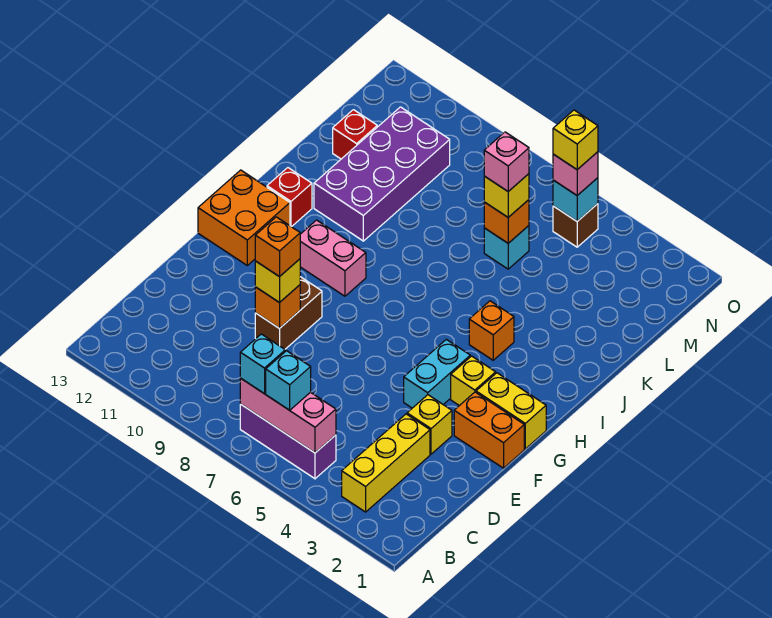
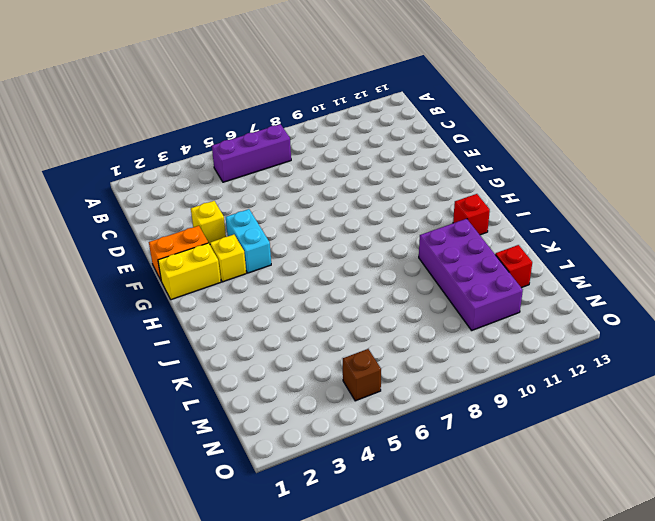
none -> yellow brick B3:D3 level 1
none -> brown brick E9:F9 level 1
none -> orange brick G12:H13 level 1

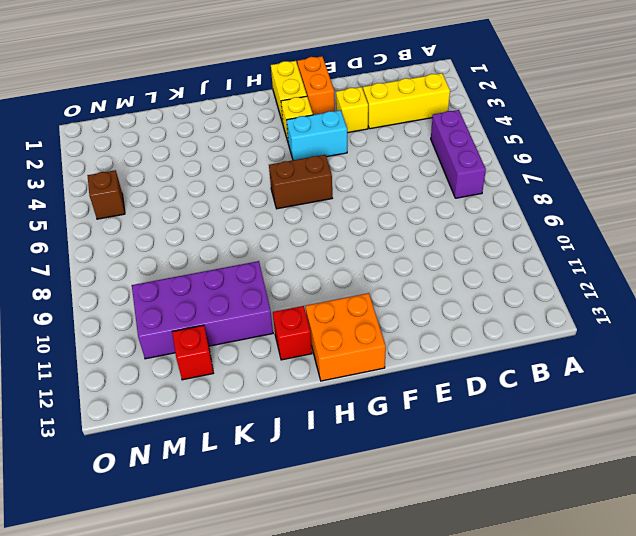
brown brick G6:H6 level 1 -> brown brick E9:F9 level 1
none -> pink brick H9:H10 level 1
none -> orange brick I4 level 1
none -> cyan brick L6 level 1

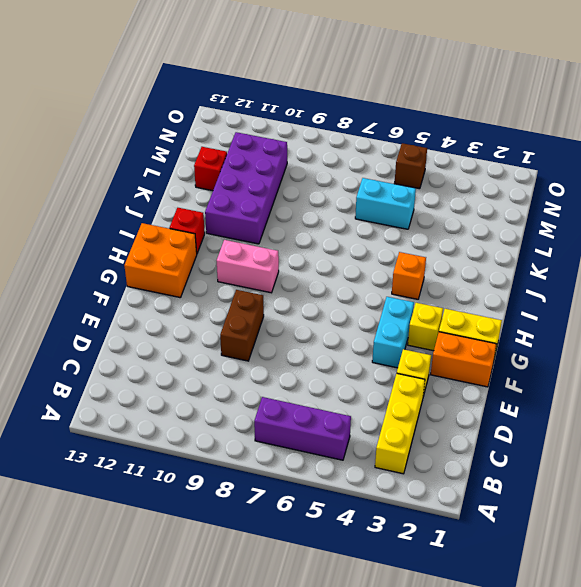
cyan brick L5:L6 level 1 -> cyan brick L6 level 1
none -> pink brick B5:B7 level 2
none -> orange brick E9 level 2
none -> orange brick L6 level 2

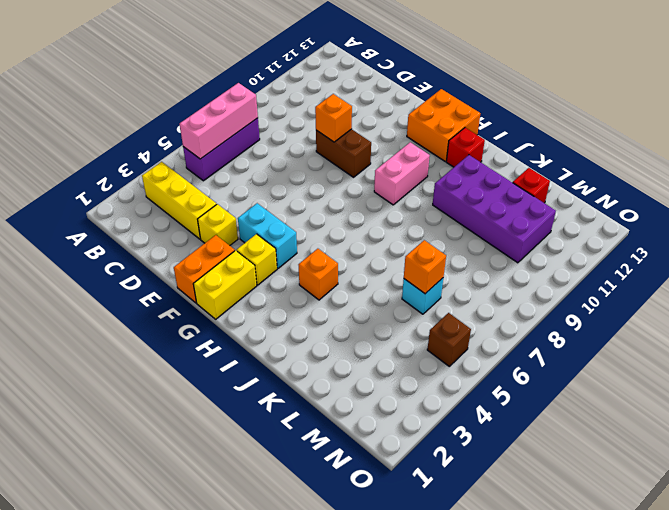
none -> cyan brick N5 level 2
none -> cyan brick B6 level 3
none -> cyan brick B7 level 3

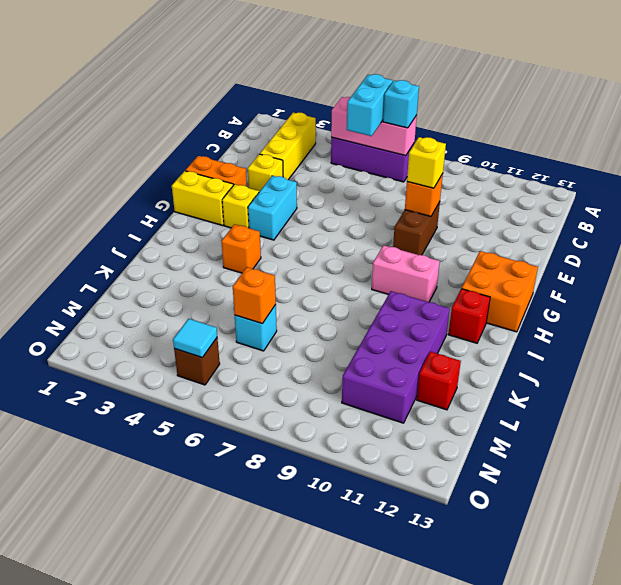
cyan brick B6:C6 level 3 -> cyan brick B6 level 3
cyan tile N5 level 2 -> cyan brick N5 level 2
none -> yellow brick L6 level 3
none -> pink brick N5 level 3
none -> orange brick E9 level 4

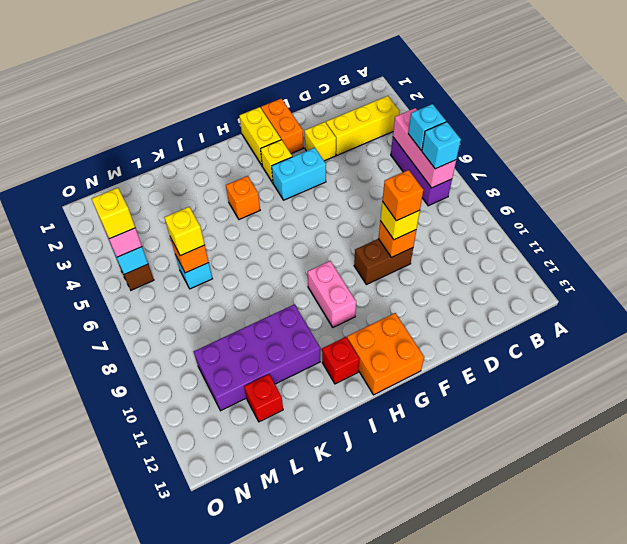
none -> pink brick L6 level 4

